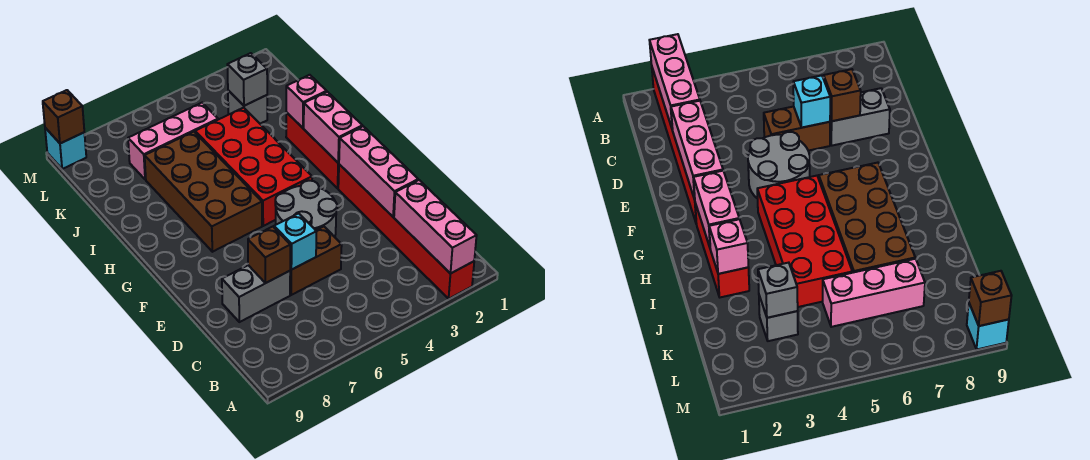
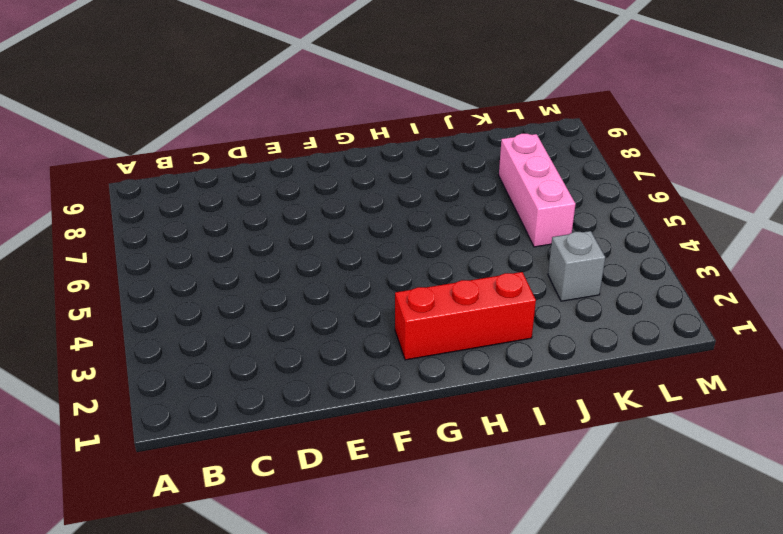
none -> red brick A2:F2 level 1
none -> brown brick D5:D6 level 1
none -> grey brick D7:D8 level 1

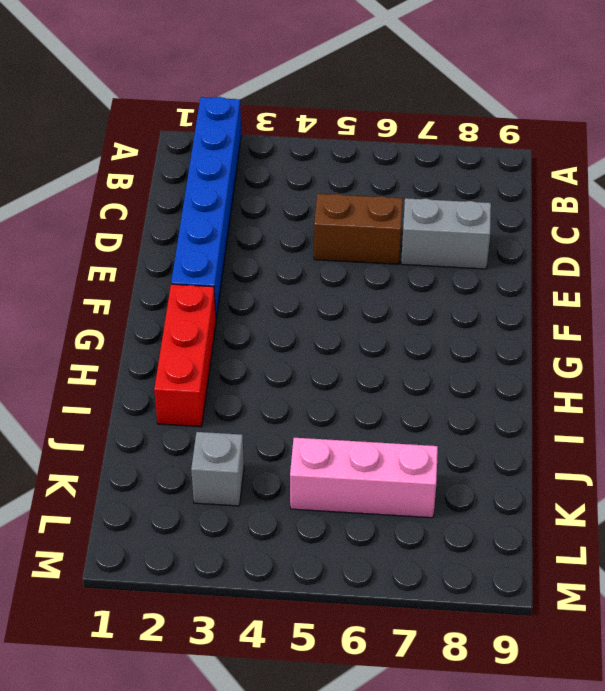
blue brick A2:F2 level 1 -> red brick A2:F2 level 1
none -> grey round brick E4:F5 level 1
none -> red brick G4:J5 level 1
none -> brown brick G6:J7 level 1

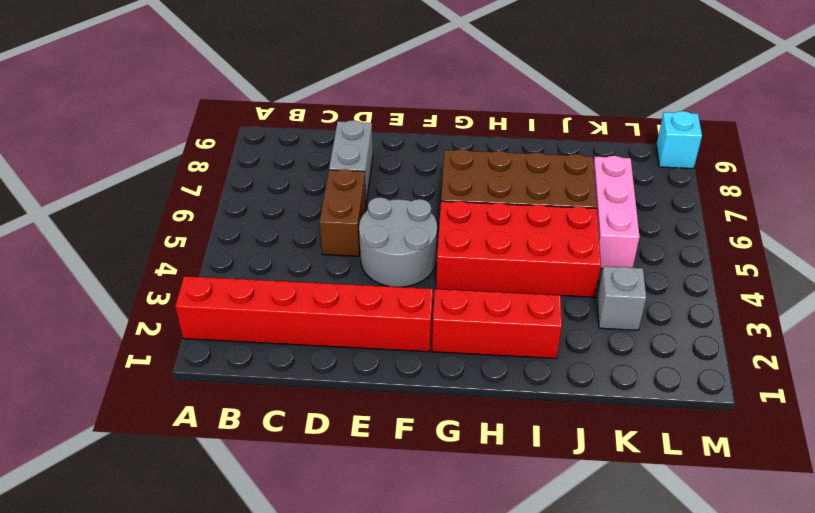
none -> pink brick A2:C2 level 2
none -> pink brick D2:F2 level 2
none -> cyan brick D6 level 2

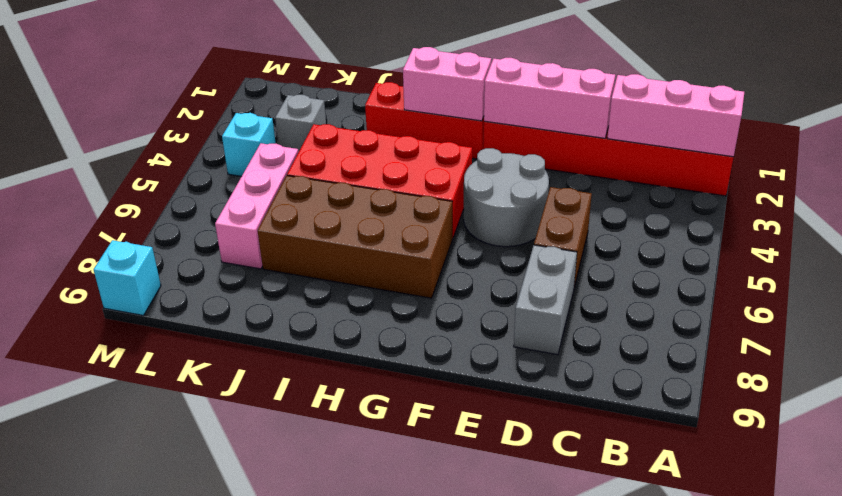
cyan brick L4 level 1 -> cyan brick D6 level 2
none -> brown brick D7 level 2
none -> pink brick I2 level 2
none -> grey brick K3 level 2

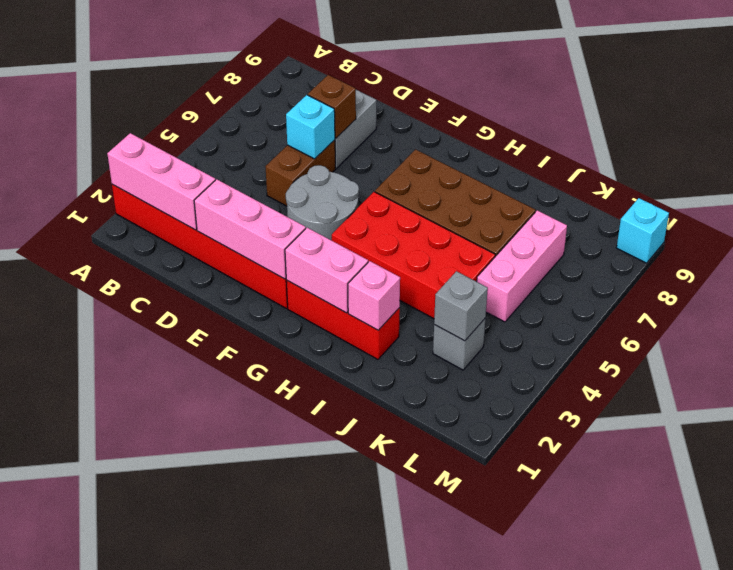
none -> brown brick M9 level 2

